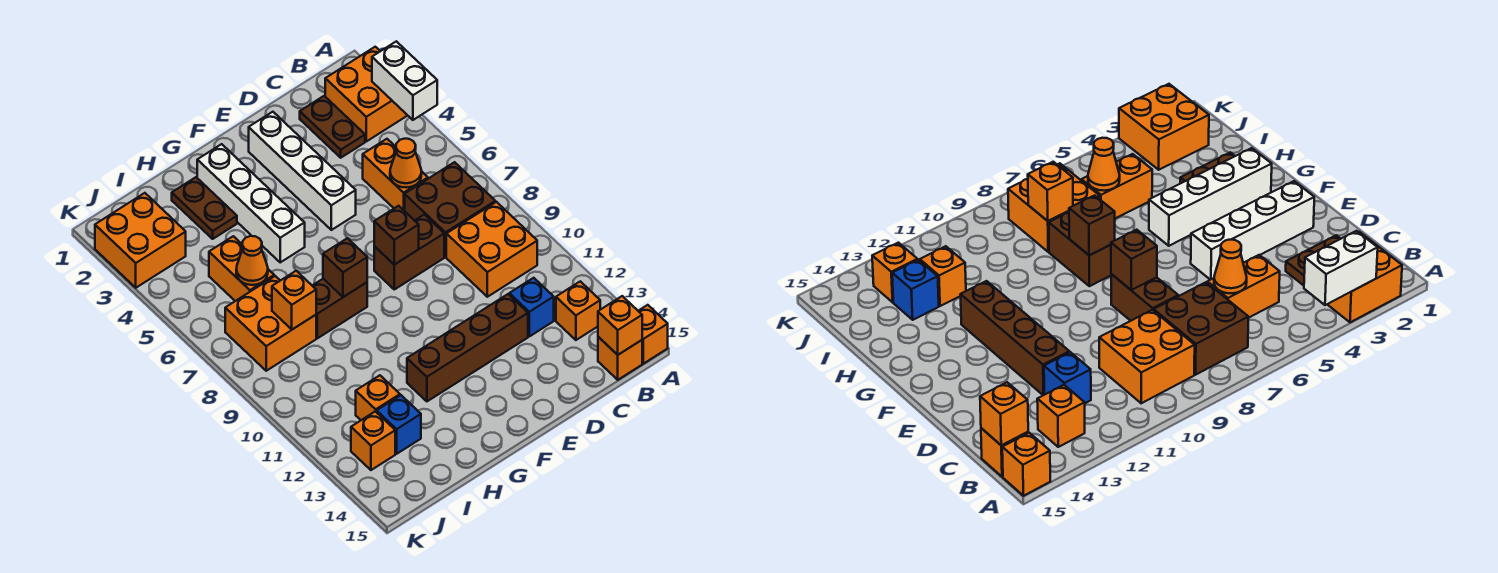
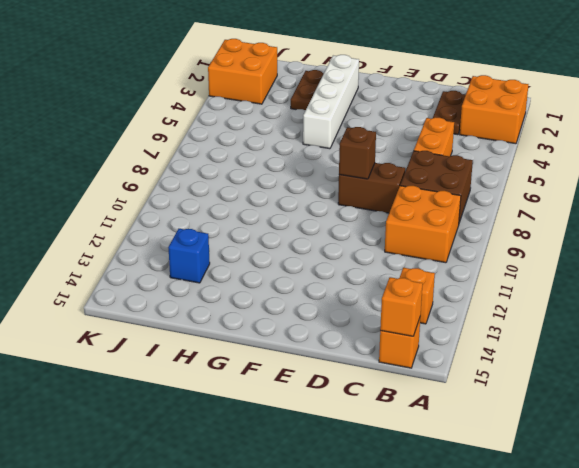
none -> orange brick A15 level 1
none -> blue brick C12 level 1
none -> brown brick D12:G12 level 1

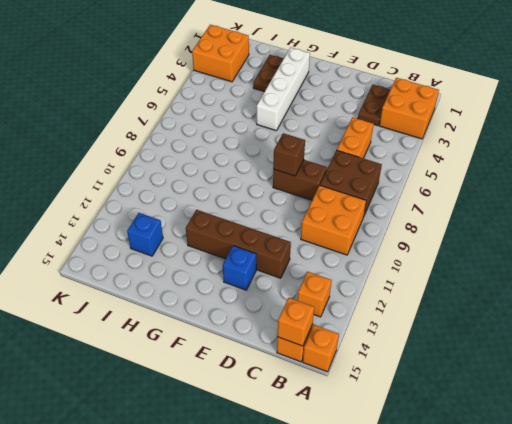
blue brick E13 level 1 -> blue brick C12 level 1
none -> white brick E2:E5 level 1
none -> brown brick G8:H8 level 1
none -> orange brick I5:I6 level 1

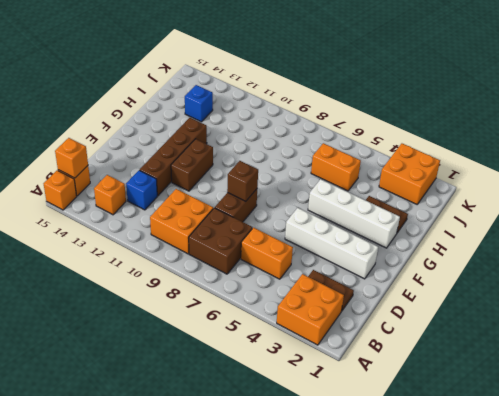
brown brick E11:F11 level 1 -> brown brick G8:H8 level 1
none -> orange brick I7:J8 level 1
none -> orange brick I12 level 1
none -> orange brick J13 level 1

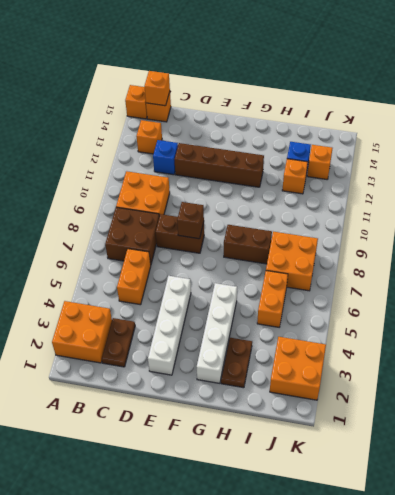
none -> white brick A3:A4 level 2
none -> orange cone C6 level 2
none -> brown brick G8 level 2

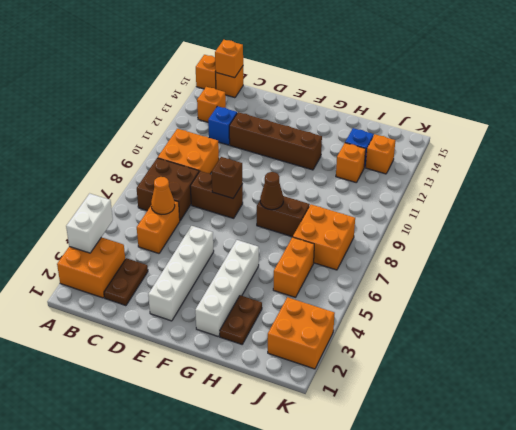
brown cone G8 level 2 -> brown brick G8 level 2
none -> orange cone I6 level 2
none -> orange brick I8 level 2

